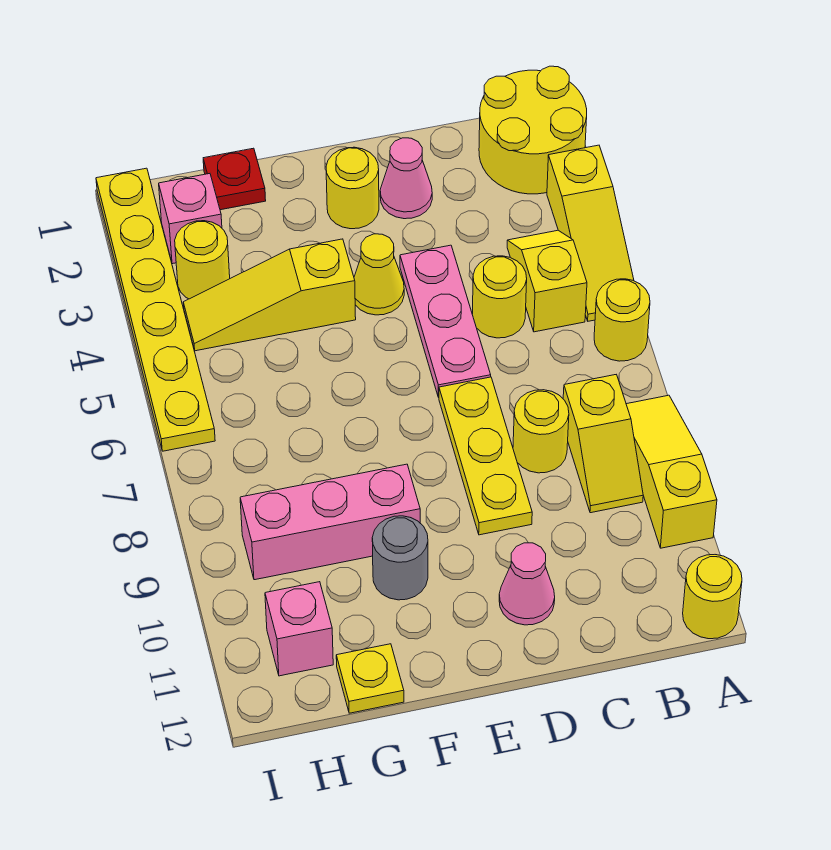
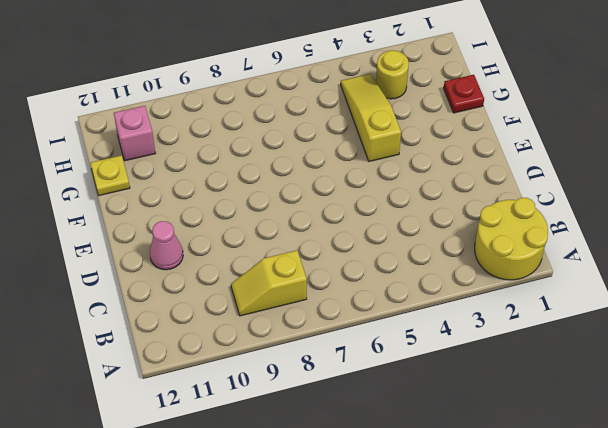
none -> yellow slope A3:A5 level 1 top 3
none -> yellow round brick A6 level 1
none -> yellow slope A8:A10 level 1 top 10

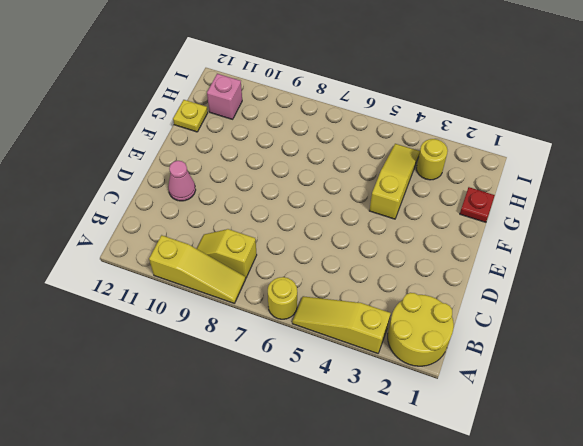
none -> yellow round brick A12 level 1
none -> yellow slope B4:B5 level 1 top 5
none -> yellow round brick C5 level 1

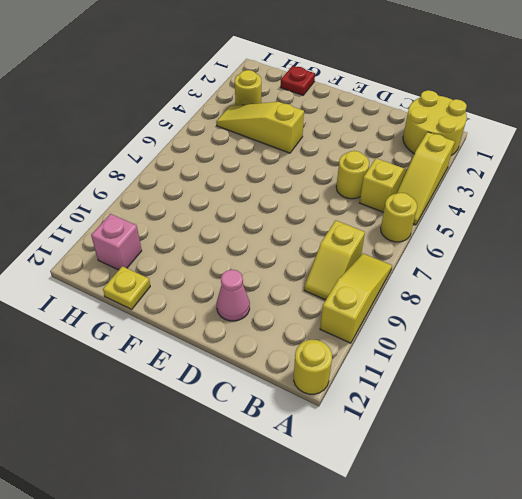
none -> yellow round brick C8 level 1
none -> pink cone D2 level 1
none -> pink plate D4:D6 level 1

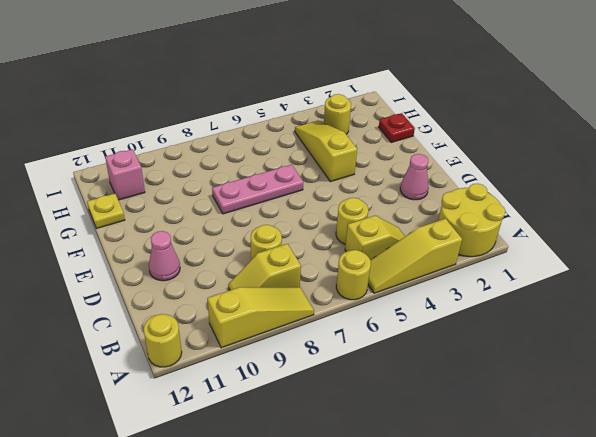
pink plate F6:F8 level 1 -> pink plate D4:D6 level 1
none -> yellow plate D7:D9 level 1
none -> yellow round brick E2 level 1
none -> yellow cone E4 level 1

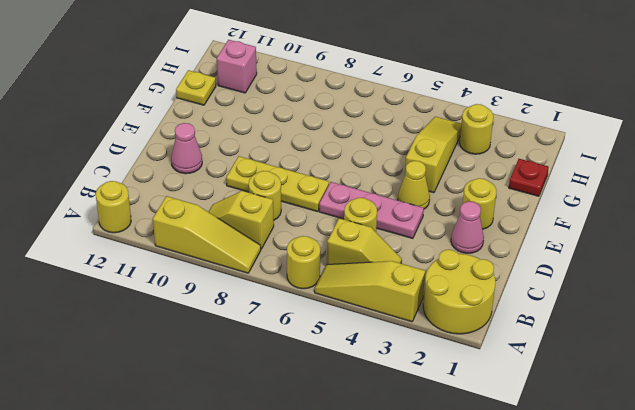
none -> pink brick F9:H9 level 1
none -> grey round brick F10 level 1
none -> pink brick H2 level 1

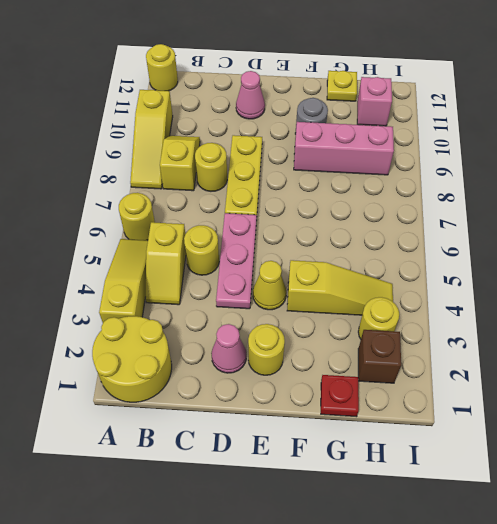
brown brick H2 level 1 -> pink brick H2 level 1
none -> yellow plate I1:I6 level 1

